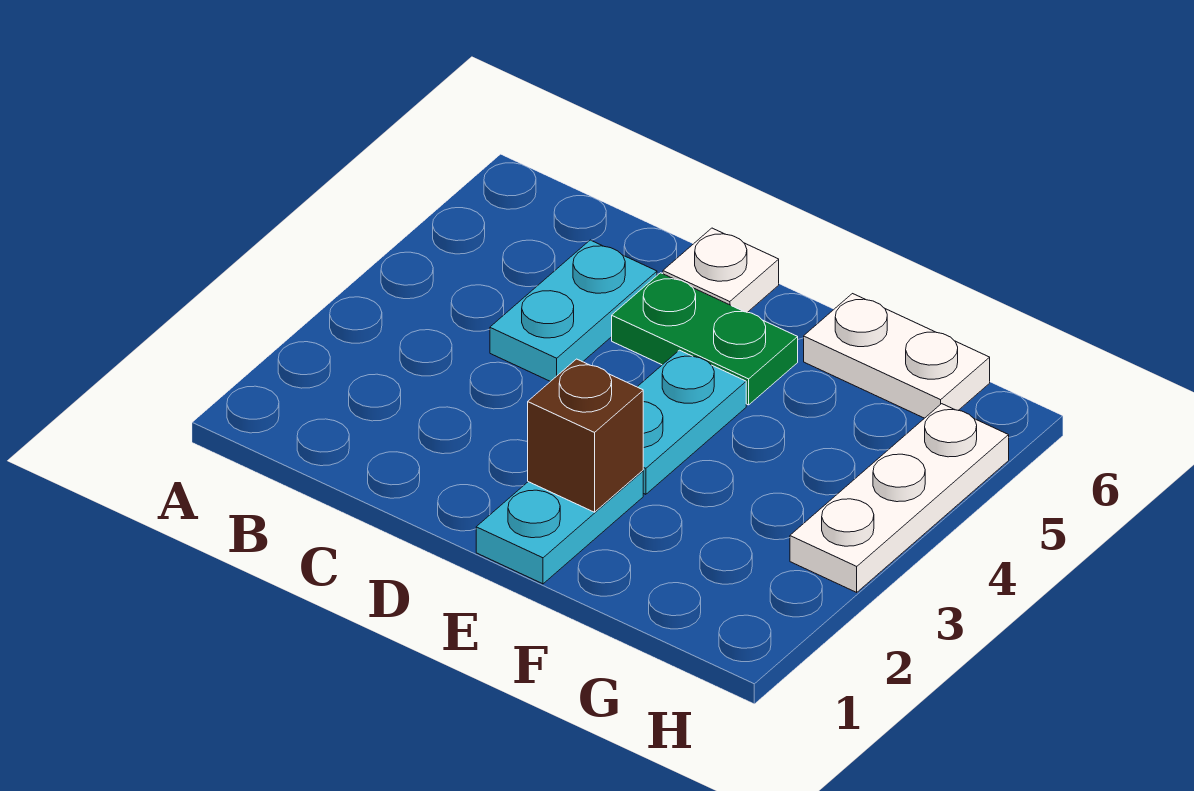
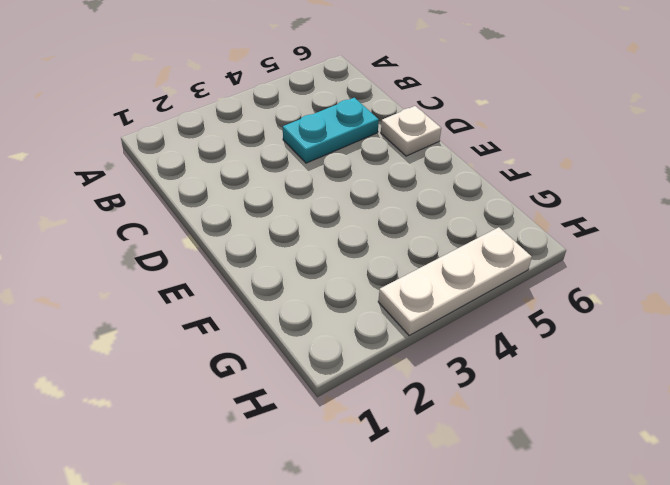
none -> green plate D5:E5 level 1
none -> cyan plate E1:E2 level 1

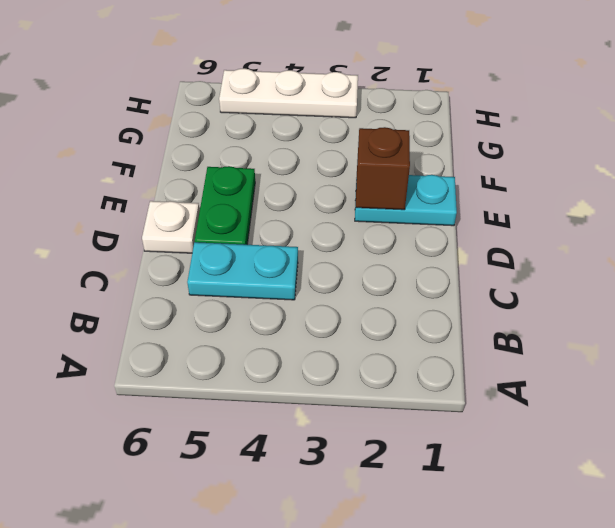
none -> cyan plate E3:E4 level 1
none -> white plate F6:G6 level 1

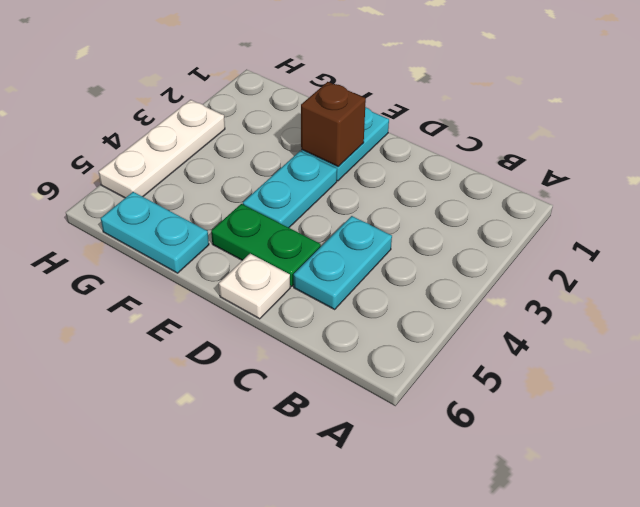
cyan plate F6:G6 level 1 -> white plate F6:G6 level 1

